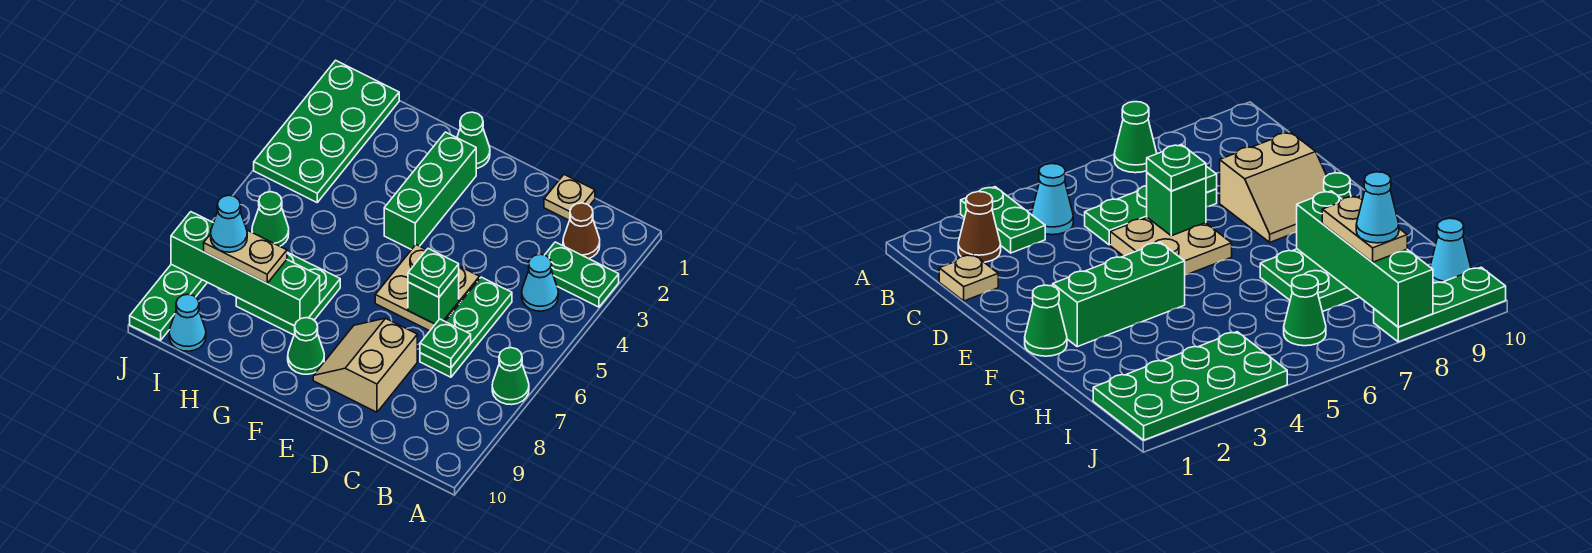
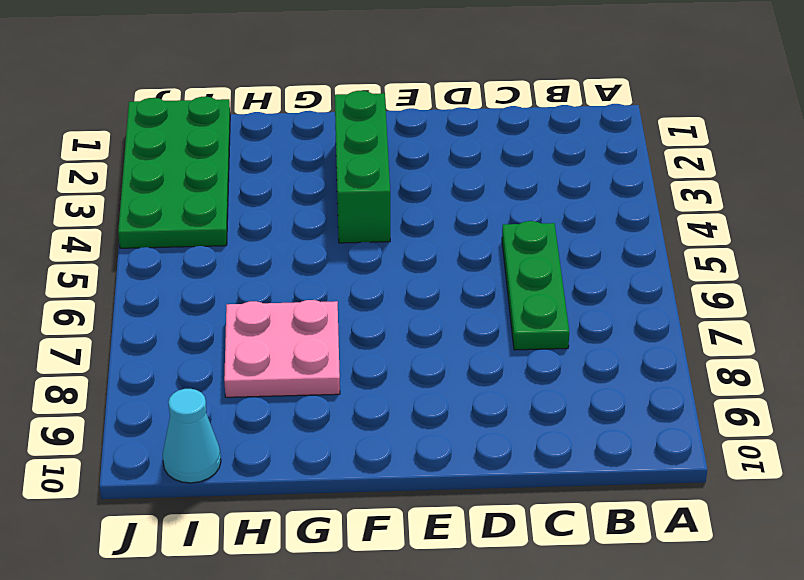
pink plate G7:H8 level 1 -> green plate G7:H8 level 1
none -> green plate A3:B3 level 1
none -> green cone A7 level 1
none -> brown cone B2 level 1

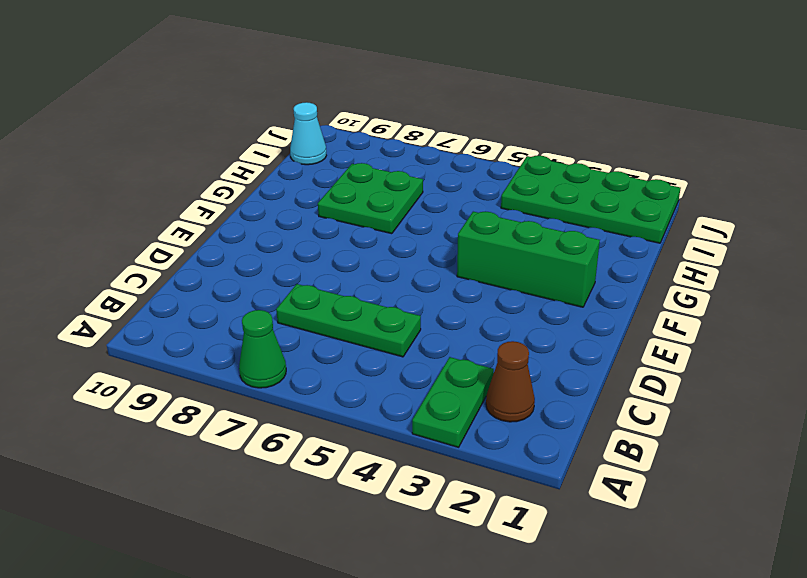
none -> cyan cone B4 level 1
none -> tan plate C1 level 1
none -> tan plate D5:E6 level 1

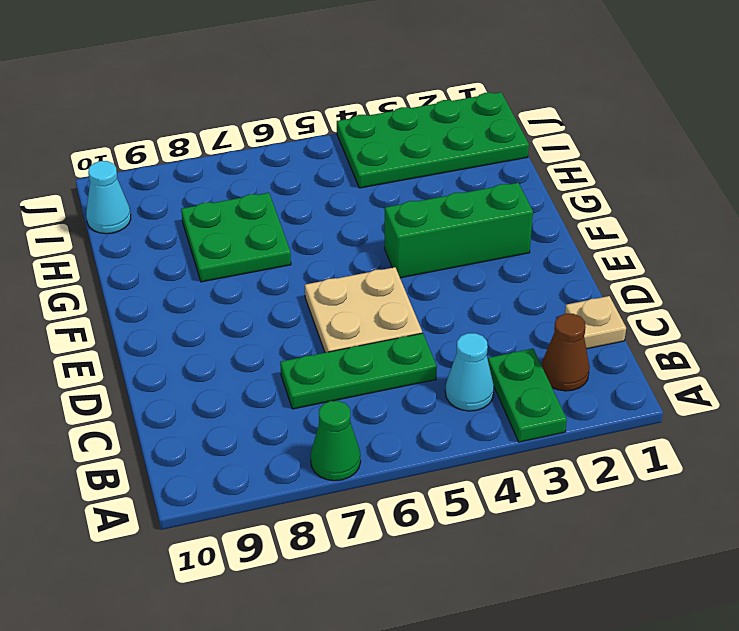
none -> tan slope D8:E9 level 1 top D
none -> green cone F1 level 1
none -> green cone F9 level 1

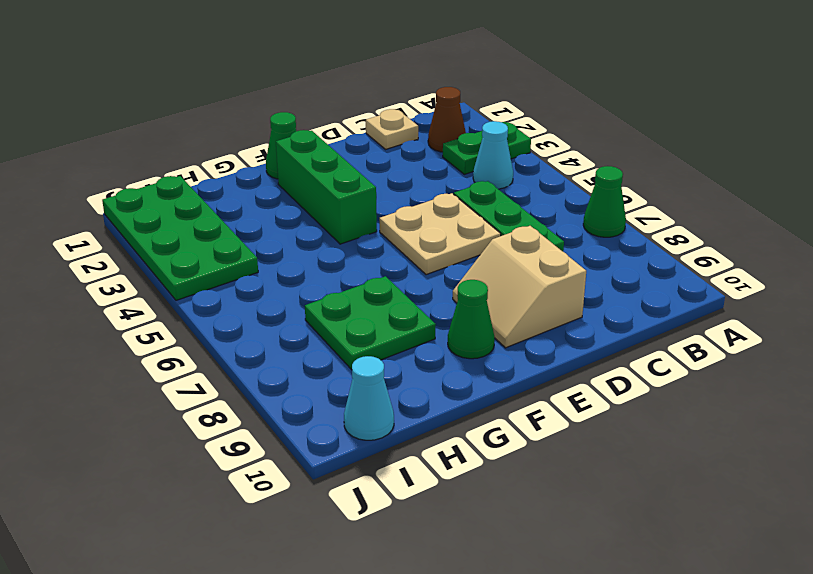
none -> green cone I6 level 1
none -> green plate J8:J10 level 1
none -> green plate C7 level 2

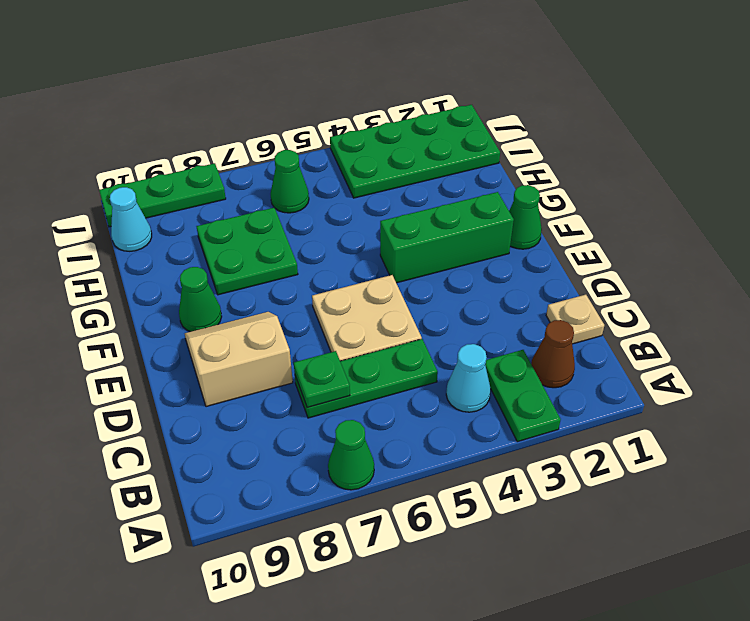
none -> green brick D6 level 2
none -> green brick G8:J8 level 2
none -> green plate D6 level 3

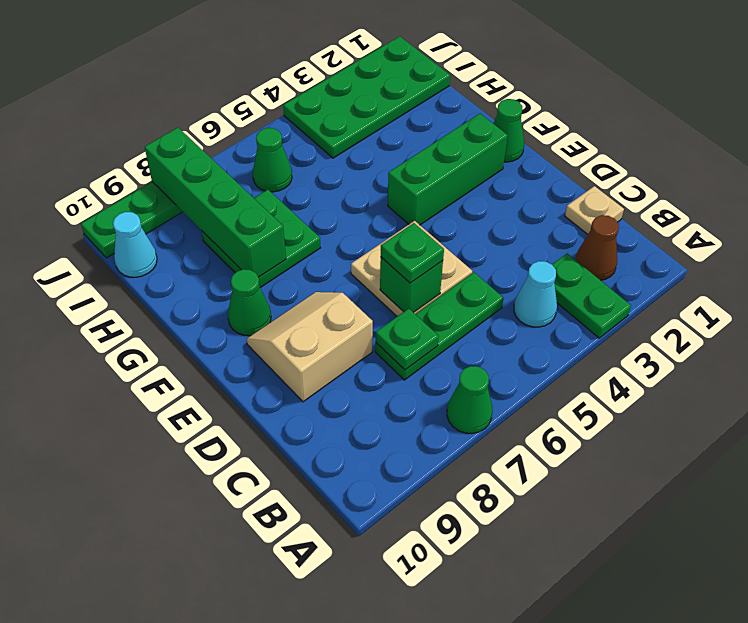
none -> tan plate H8:I8 level 3
none -> cyan cone I8 level 4

